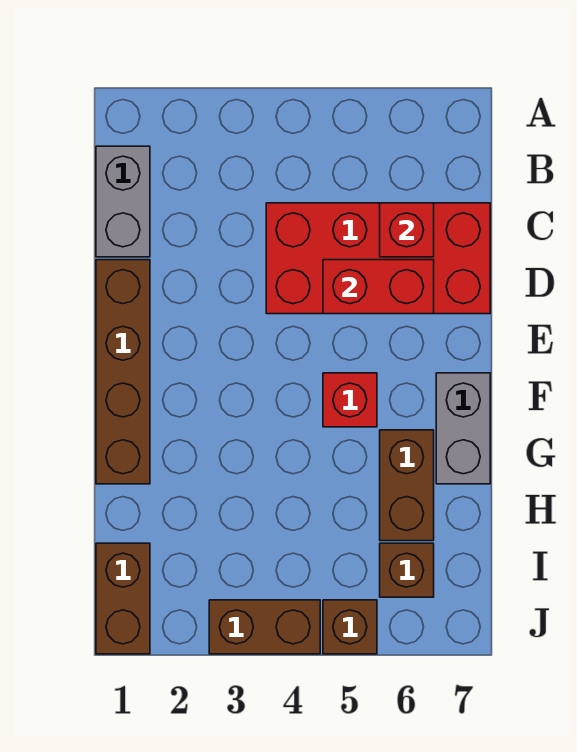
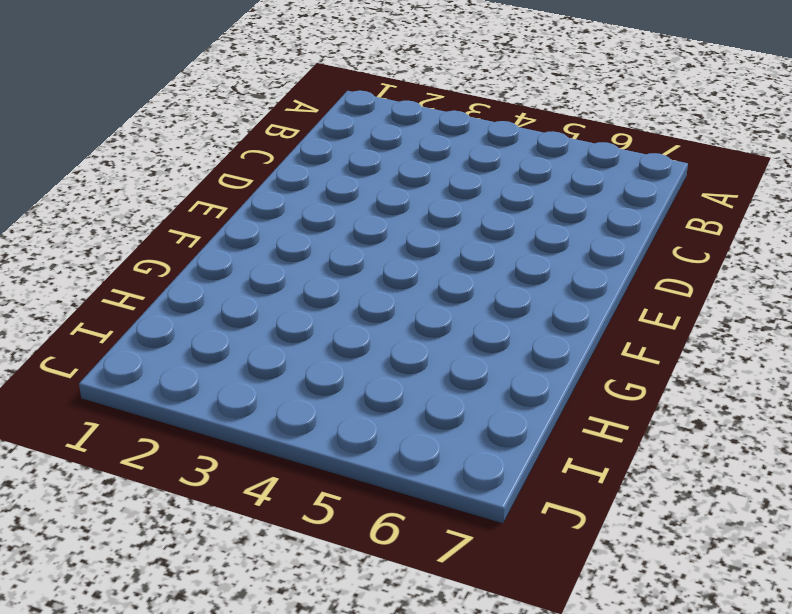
none -> grey brick B1:C1 level 1
none -> red brick C4:D7 level 1
none -> brown brick D1:G1 level 1

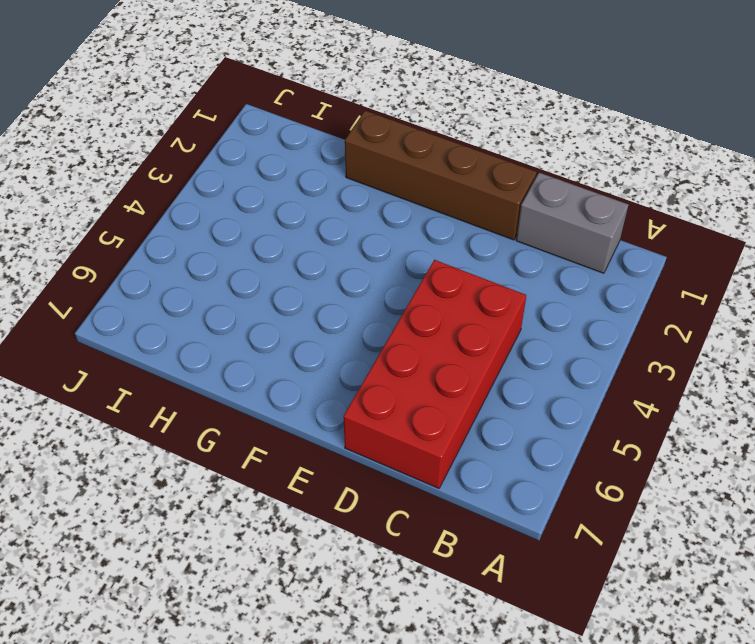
none -> red brick F5 level 1
none -> grey brick F7:G7 level 1
none -> brown brick G6:H6 level 1

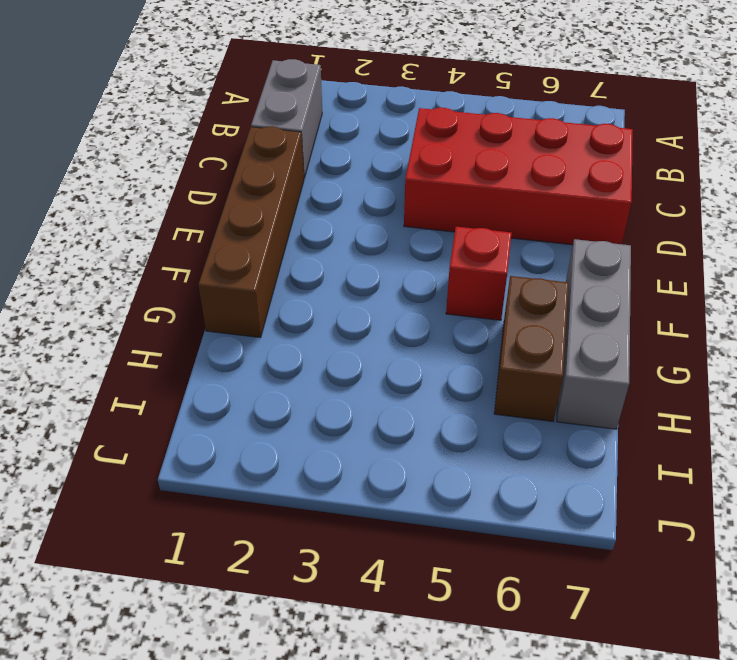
grey brick F7:H7 level 1 -> grey brick F7:G7 level 1
none -> brown brick I1:J1 level 1
none -> brown brick I6 level 1
none -> brown brick J3:J4 level 1

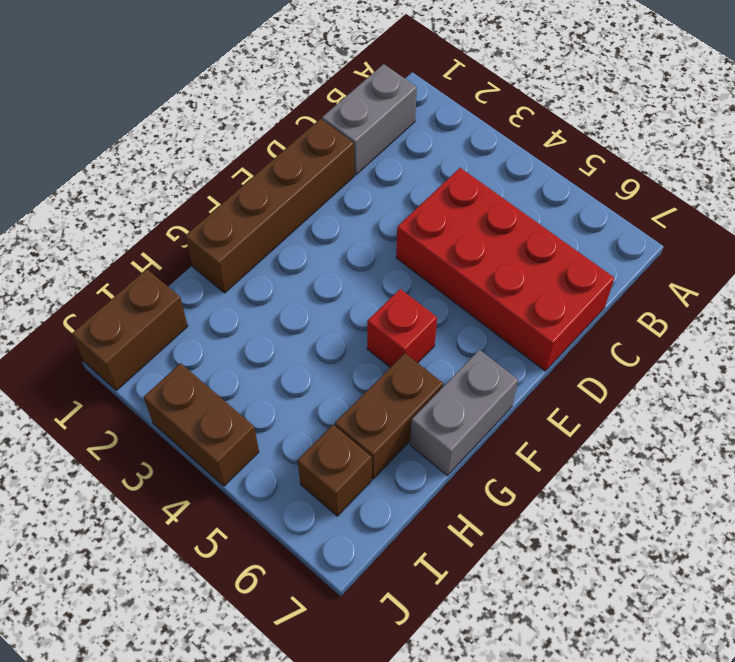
none -> brown brick J5 level 1
none -> red brick C6 level 2
none -> red brick D5:D6 level 2

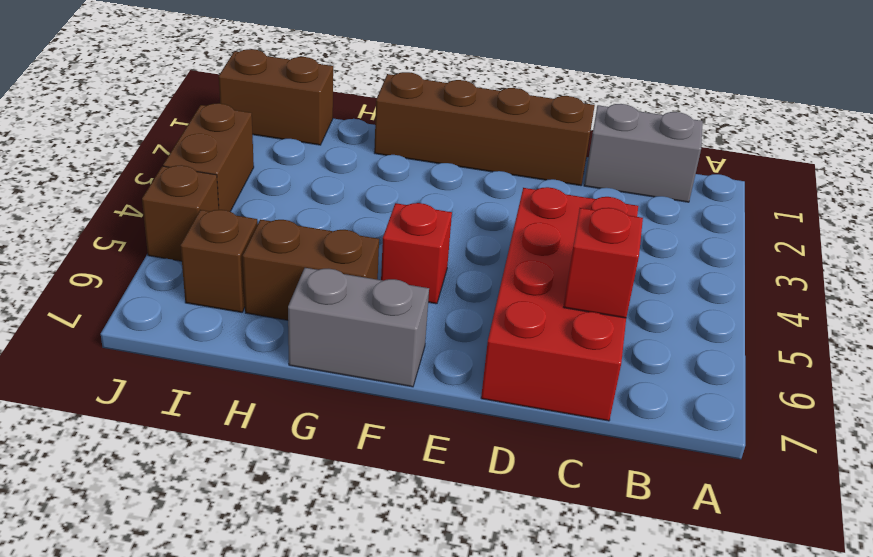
none -> red brick D5:D6 level 2

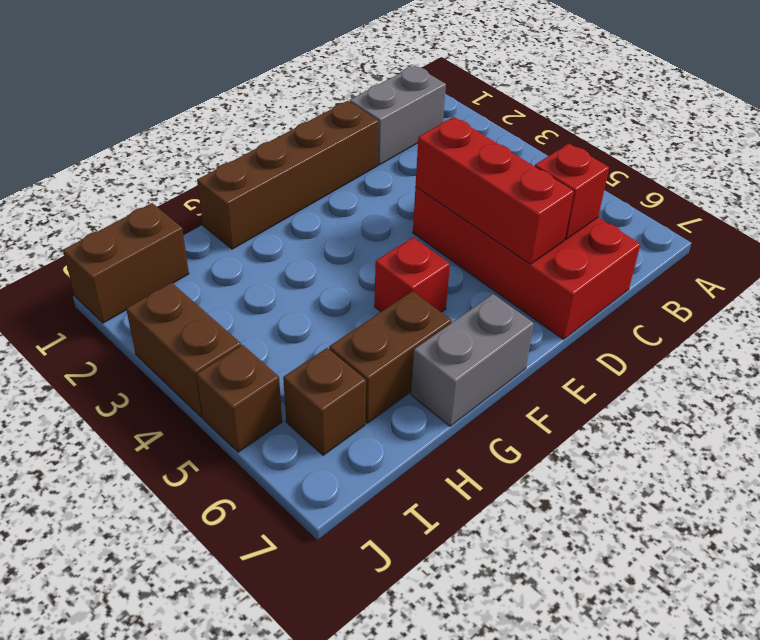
red brick D4:D6 level 2 -> red brick D5:D6 level 2

